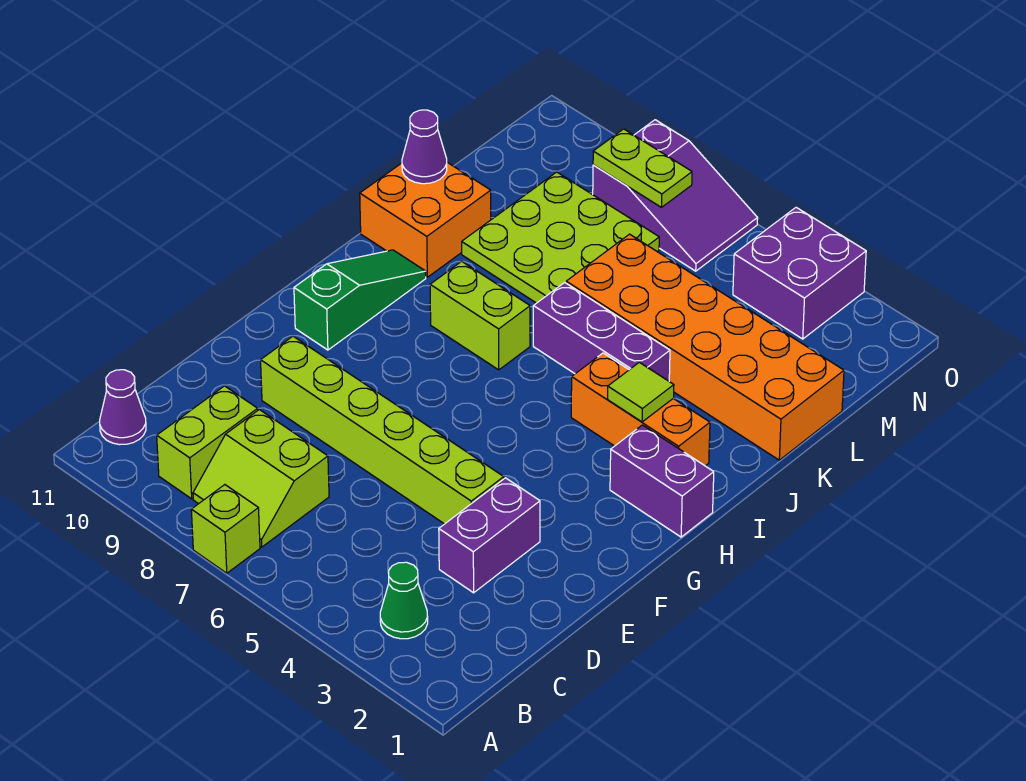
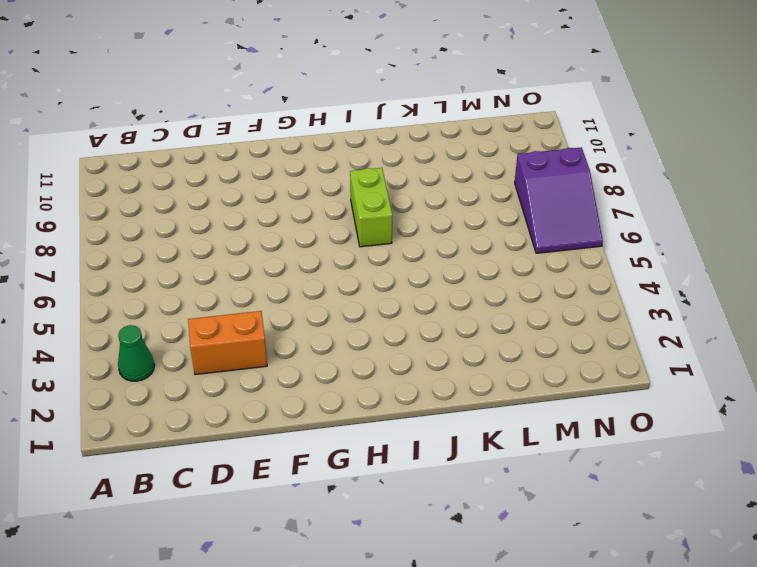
orange brick D3:E3 level 1 -> purple brick D3:E3 level 1
none -> lime brick A7 level 1
none -> lime slope B7:C8 level 1 top C
none -> lime brick B9:C9 level 1

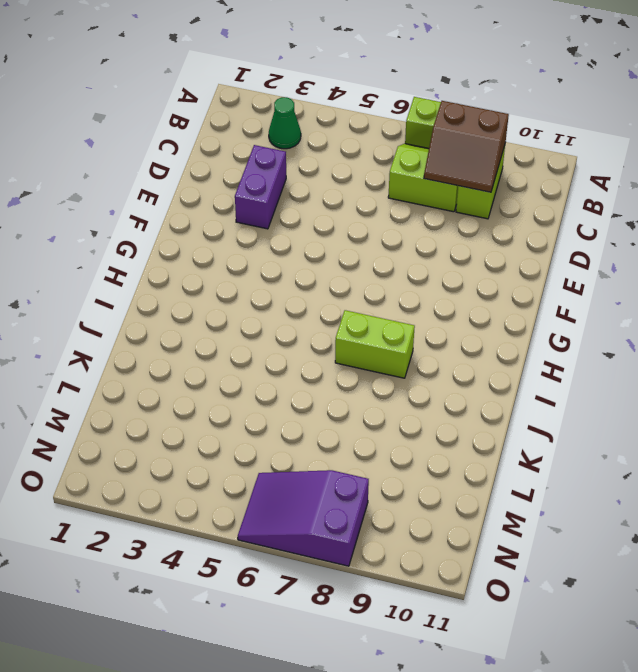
brown slope B8:C9 level 2 top B -> none
none -> purple cone B11 level 1
none -> lime brick E4:E9 level 1
none -> green slope G10:I10 level 1 top G

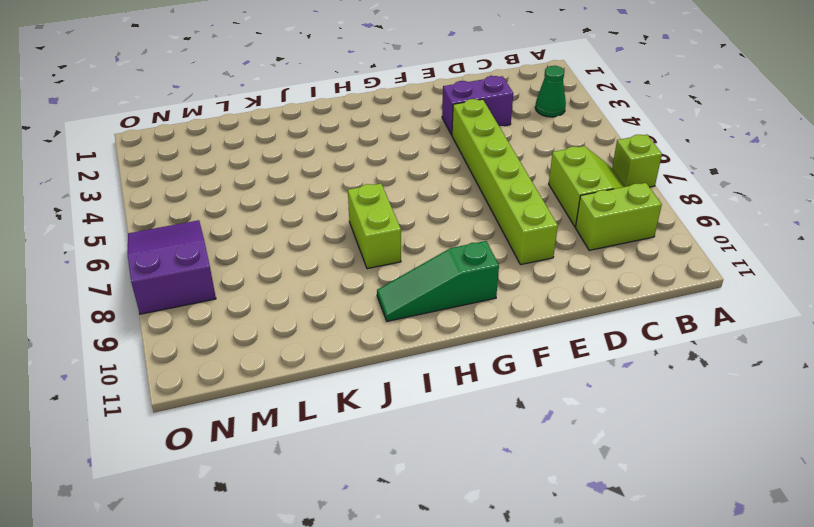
none -> purple cone B11 level 1
none -> purple brick H1:H2 level 1
none -> orange brick I2:I4 level 1

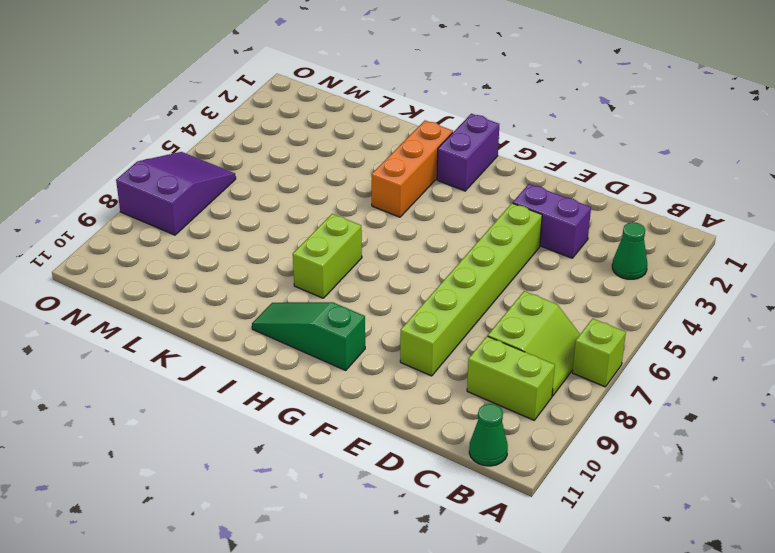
green cone B11 level 1 -> purple cone B11 level 1
none -> purple brick J4:J6 level 1
none -> orange brick J10:K11 level 1
none -> orange brick K1:L6 level 1

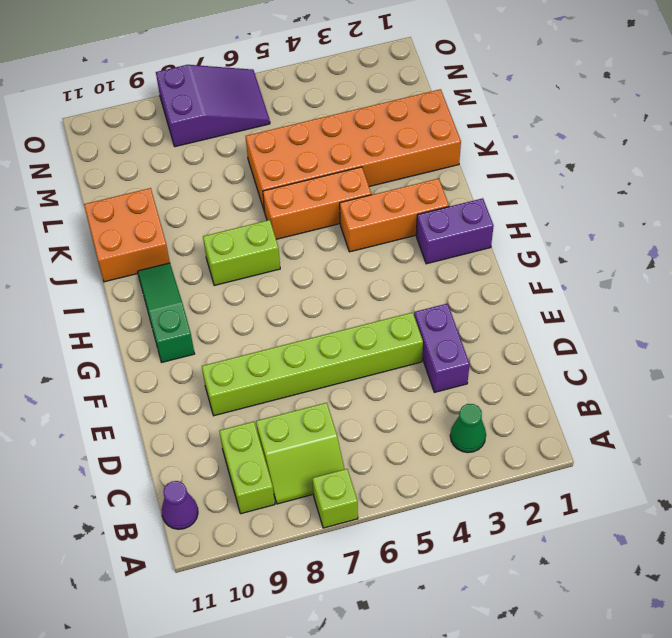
orange brick J4:J6 level 1 -> purple brick J4:J6 level 1
none -> lime plate K7:M9 level 1
none -> purple brick N3:O4 level 1
none -> lime tile I3 level 2

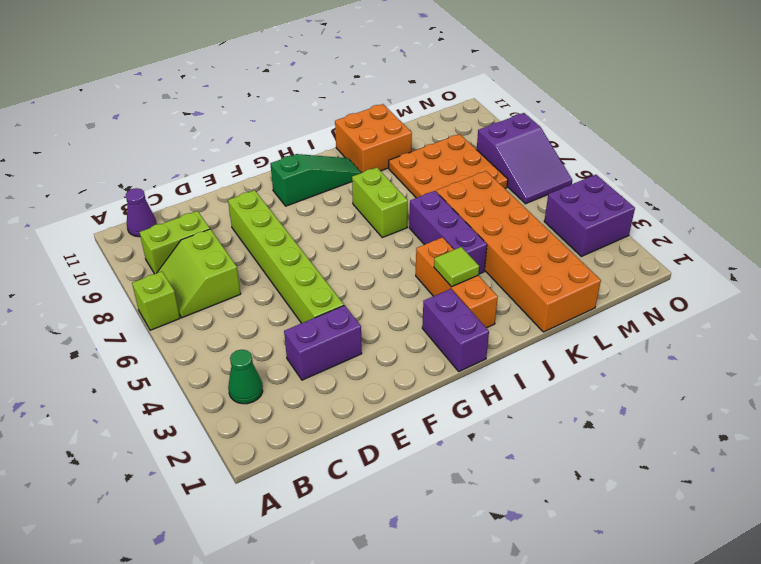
orange plate K7:M9 level 1 -> lime plate K7:M9 level 1
none -> purple cone K11 level 2
none -> lime plate N7:N8 level 2

